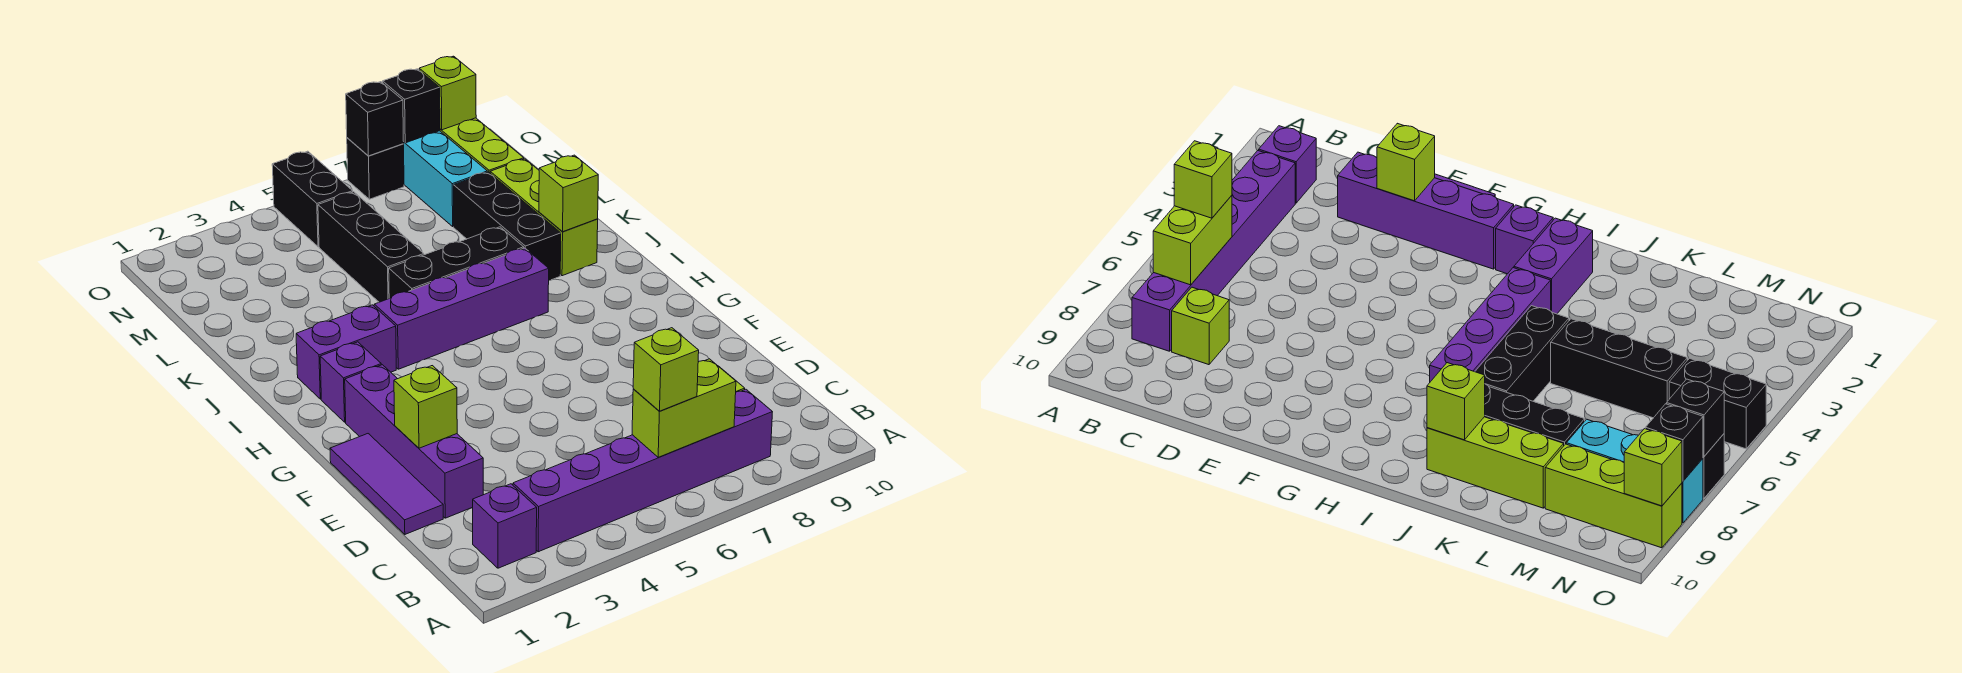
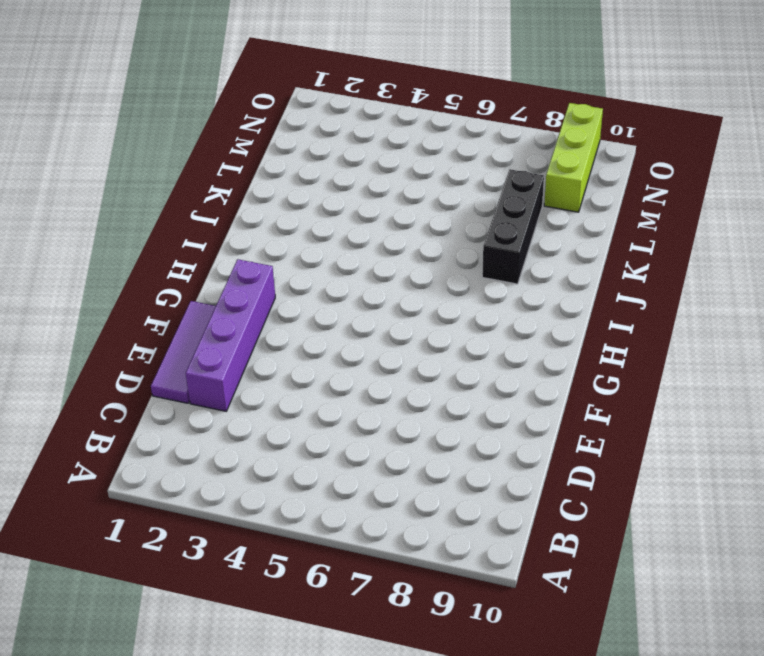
none -> purple brick B2 level 1
none -> purple brick B3:B8 level 1
none -> lime brick C8 level 1

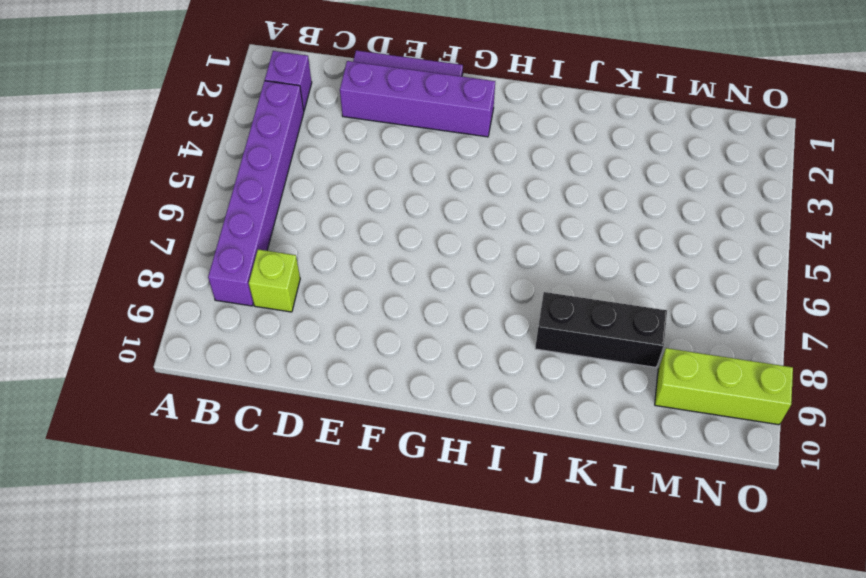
none -> purple brick H2 level 1
none -> purple brick I2:I3 level 1
none -> purple brick I4:I7 level 1

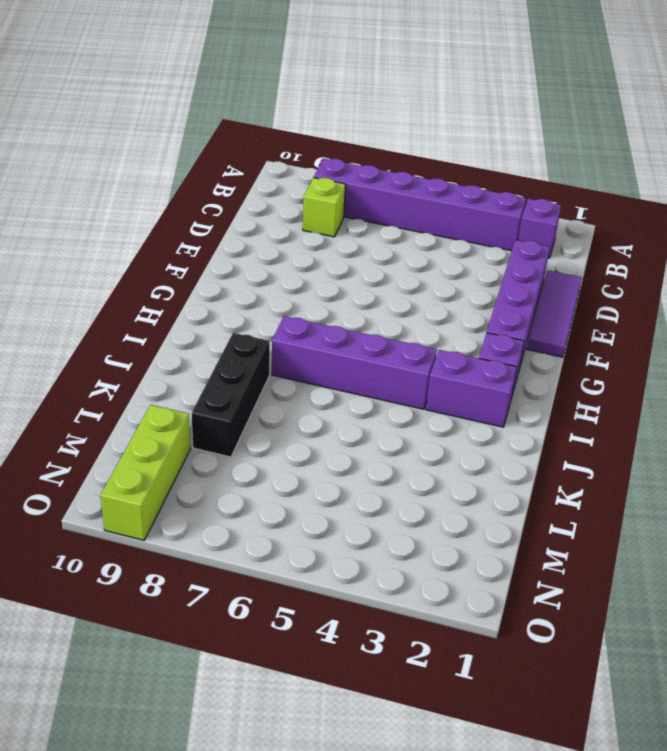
none -> black brick J5:J7 level 1
none -> lime brick J9:L9 level 1
none -> black brick K5:M5 level 1

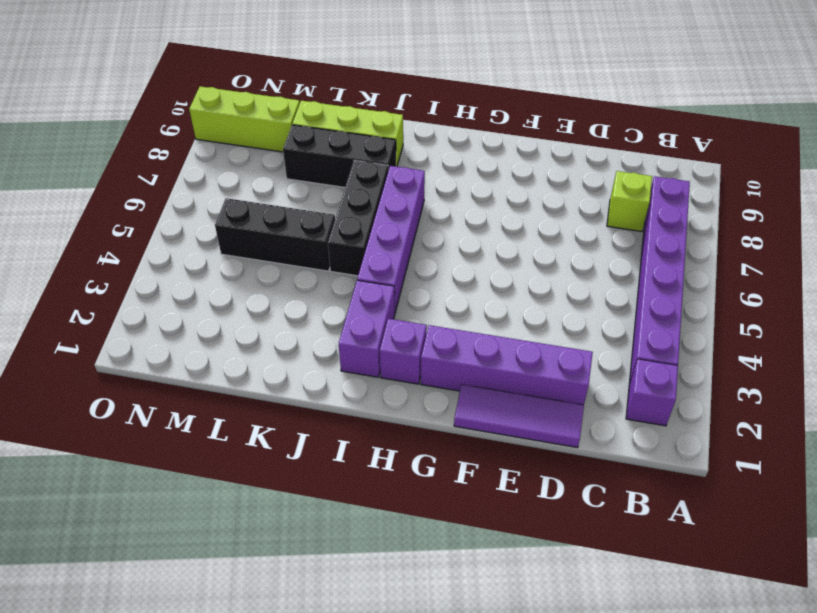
none -> cyan brick M8:O8 level 1
none -> black brick N5:O5 level 1
none -> black brick O7 level 1

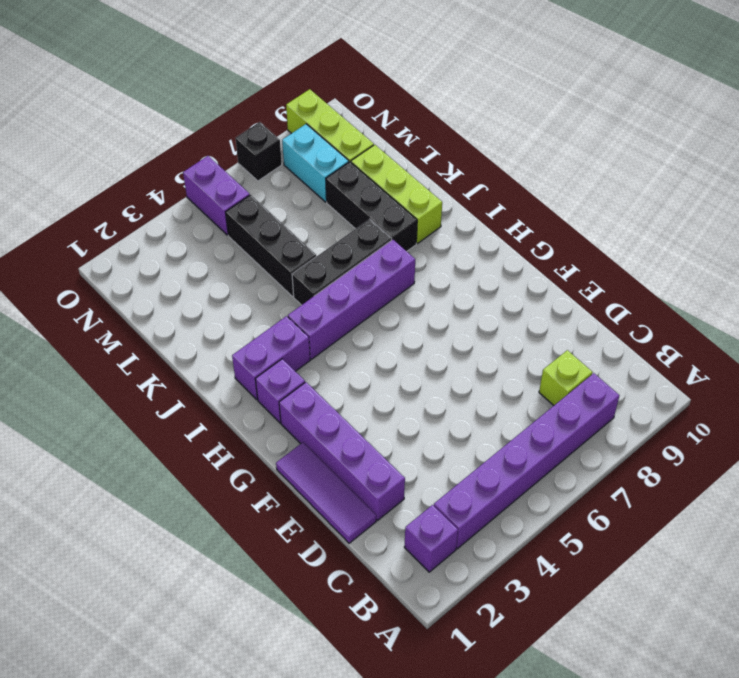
cyan brick M8:N8 level 1 -> cyan brick M8:O8 level 1
purple brick N5:O5 level 1 -> black brick N5:O5 level 1
none -> lime brick B6:B7 level 2
none -> lime brick E2 level 2
none -> lime brick J9 level 2

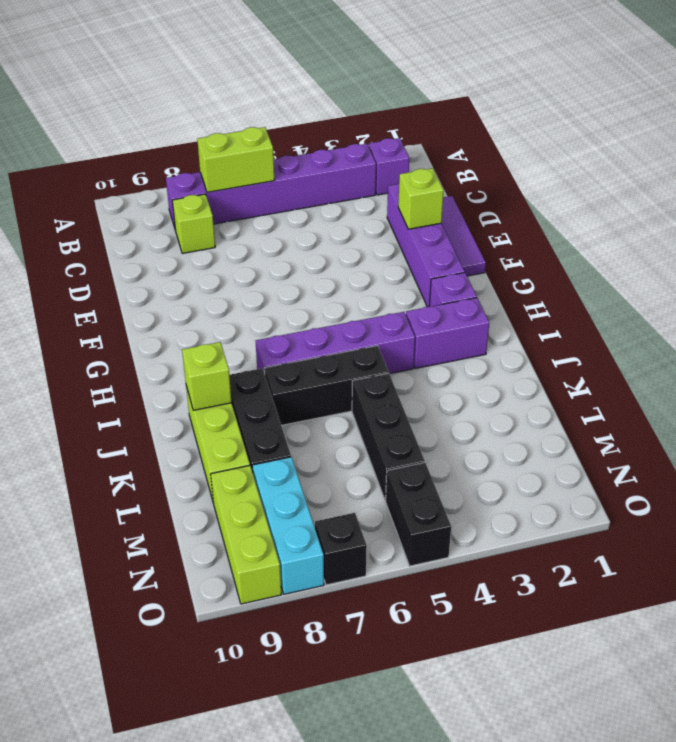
none -> black brick O7 level 2
none -> black brick O8 level 2
none -> lime brick O9 level 2

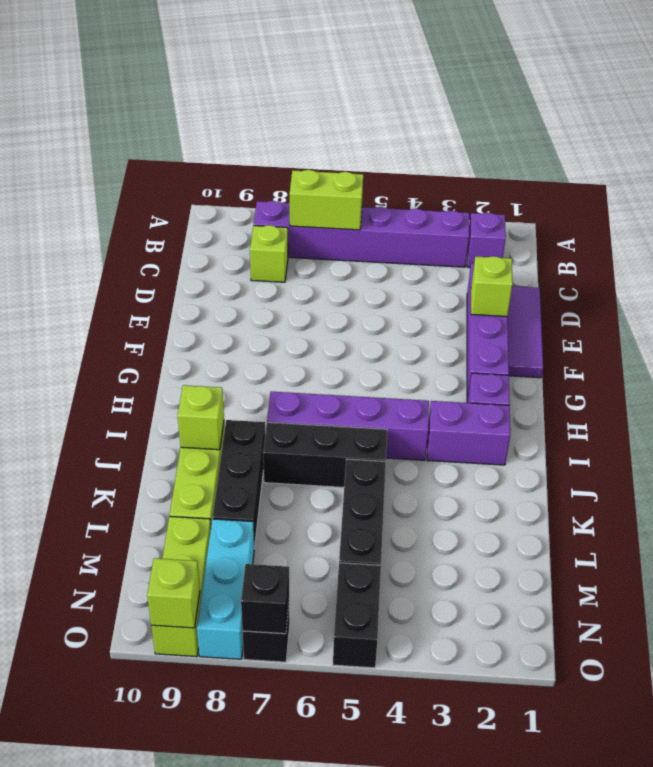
none -> black brick O8 level 2
none -> lime brick B6 level 3

